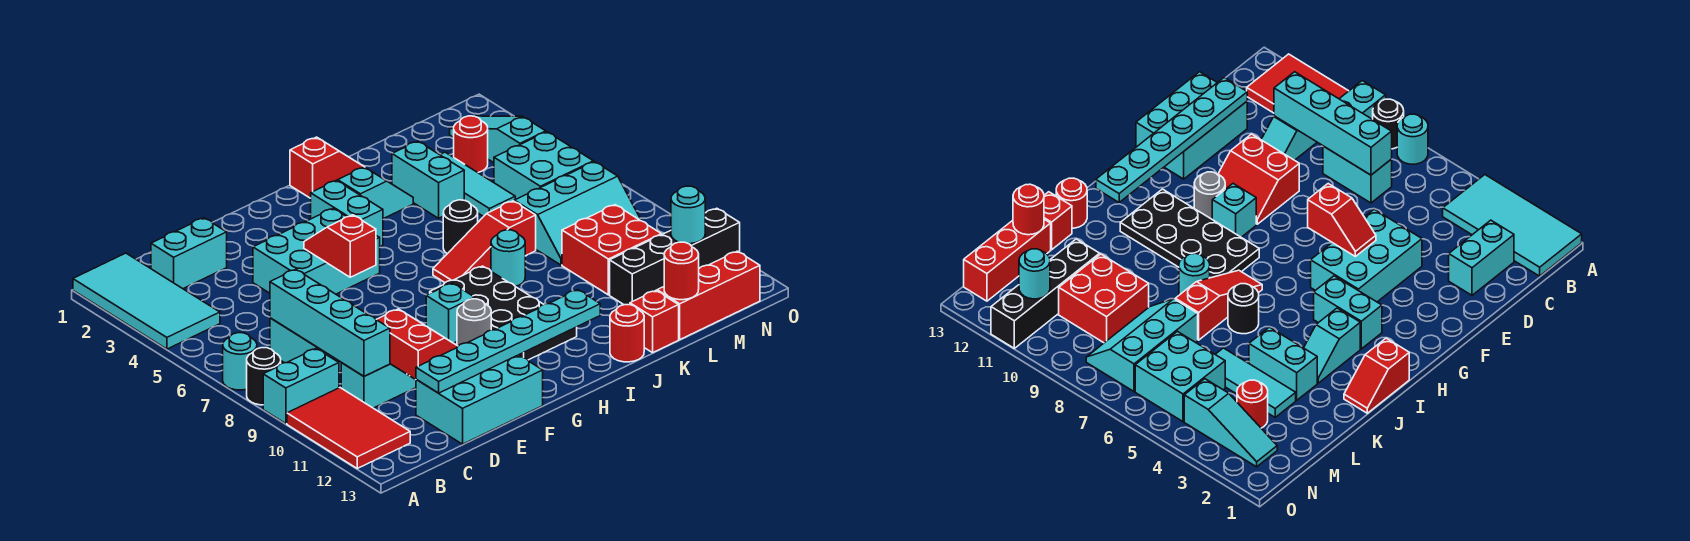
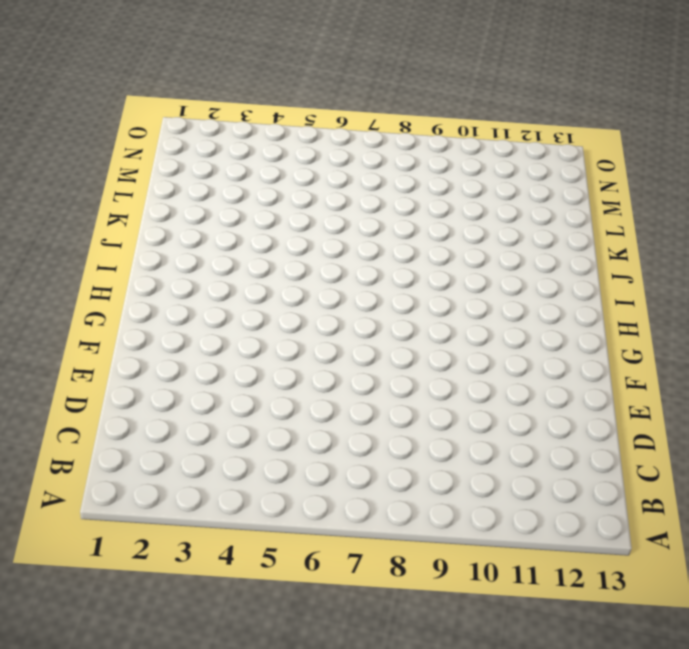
none -> cyan tile A1:B4 level 1
none -> cyan round brick A7 level 1
none -> black round brick A8 level 1
none -> cyan brick A9:B9 level 1

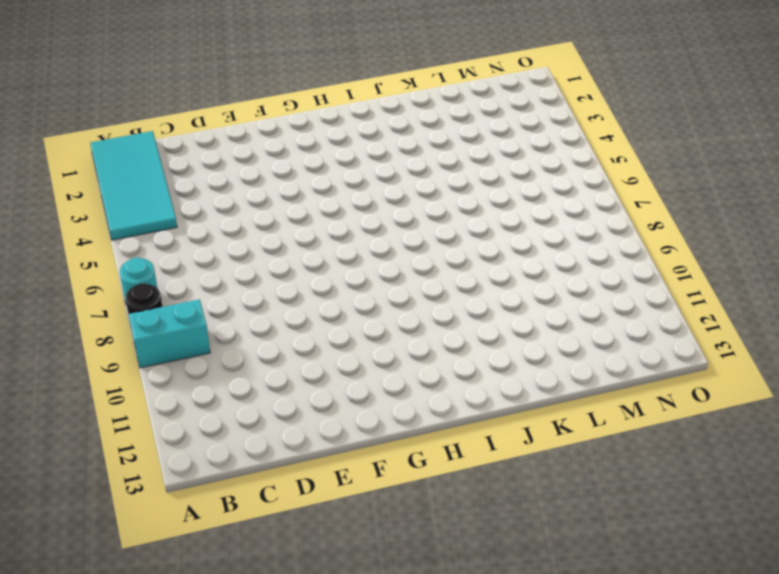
none -> red tile A10:B12 level 1
none -> cyan brick C2:D2 level 1
none -> cyan brick C7:C8 level 1
none -> cyan slope C10:D10 level 1 top C

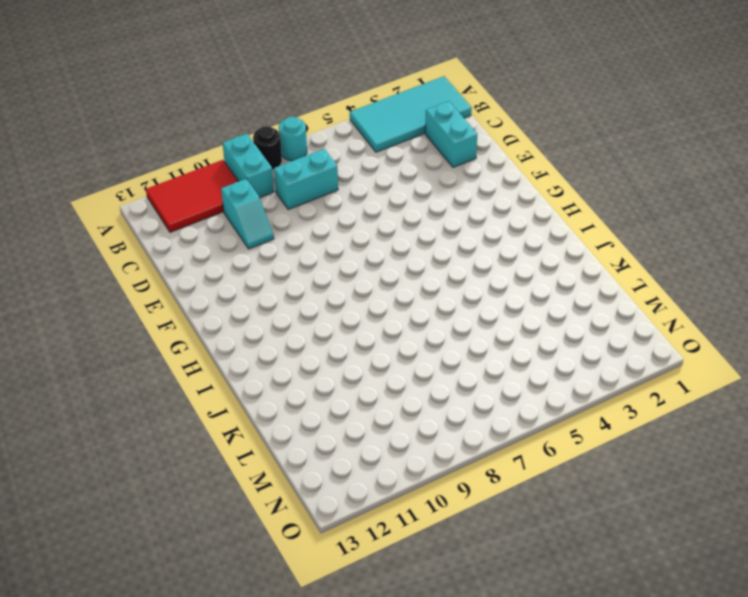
none -> cyan brick D12:F13 level 1
none -> cyan brick E4:G5 level 1
none -> red slope E9:F10 level 1 top E
none -> cyan brick G9 level 1

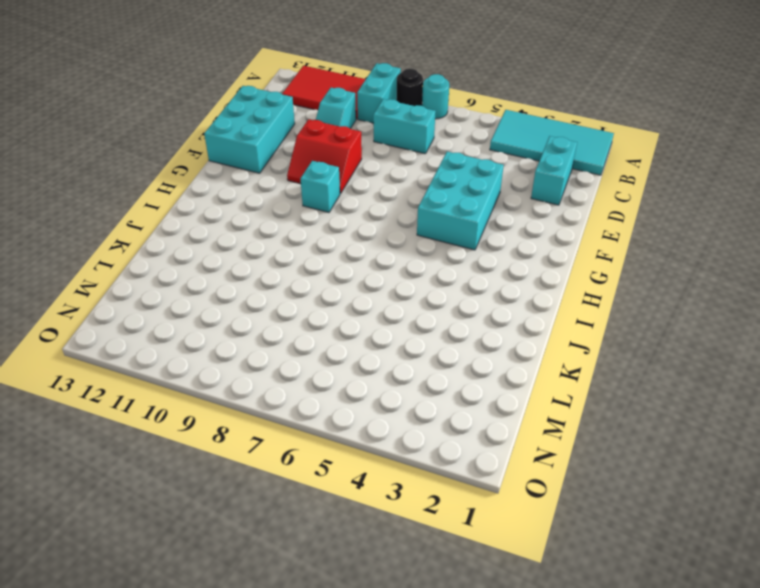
none -> grey round brick G10 level 1
none -> cyan brick H3:H4 level 1
none -> black plate H8:I11 level 1
none -> red slope I1:J1 level 1 top I

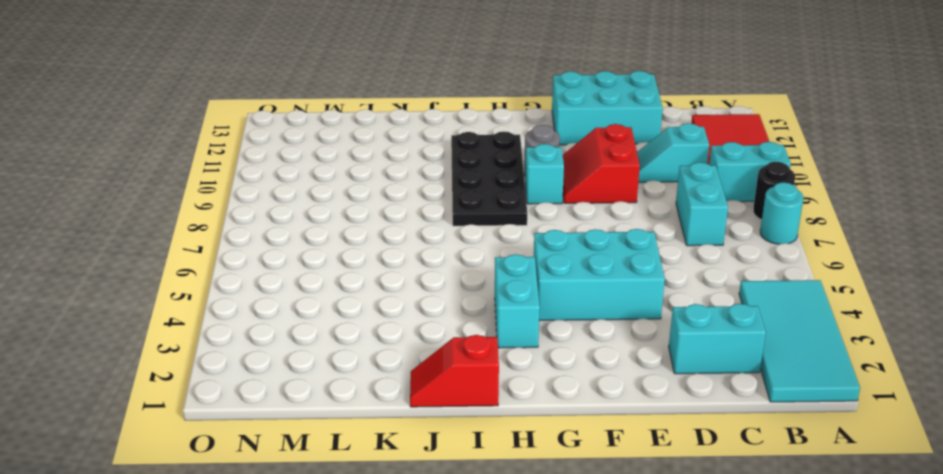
none -> cyan slope I3:J3 level 1 top I
none -> red slope I7:K7 level 1 top K
none -> black round brick J6 level 1
none -> cyan round brick J8 level 1

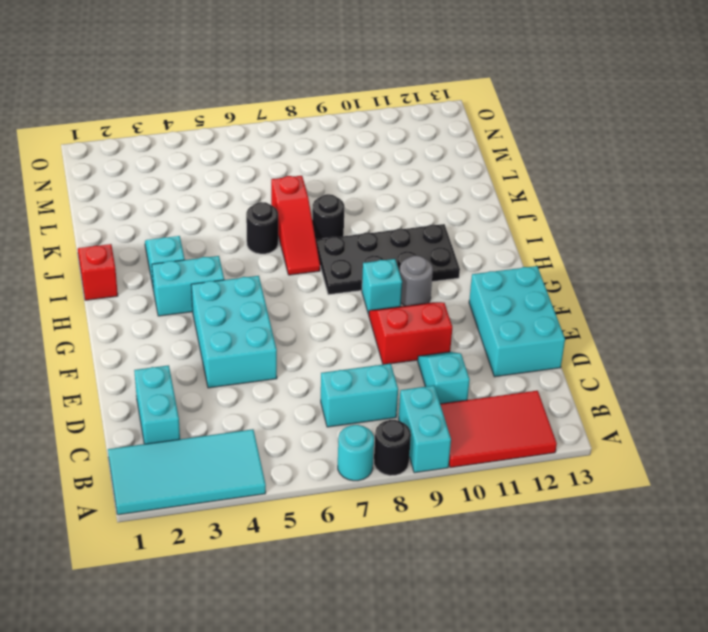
black round brick J8 level 1 -> cyan round brick J8 level 1
none -> red round brick J13 level 1
none -> cyan brick K3:K4 level 1
none -> red brick K13 level 1
none -> cyan tile L3:L5 level 1

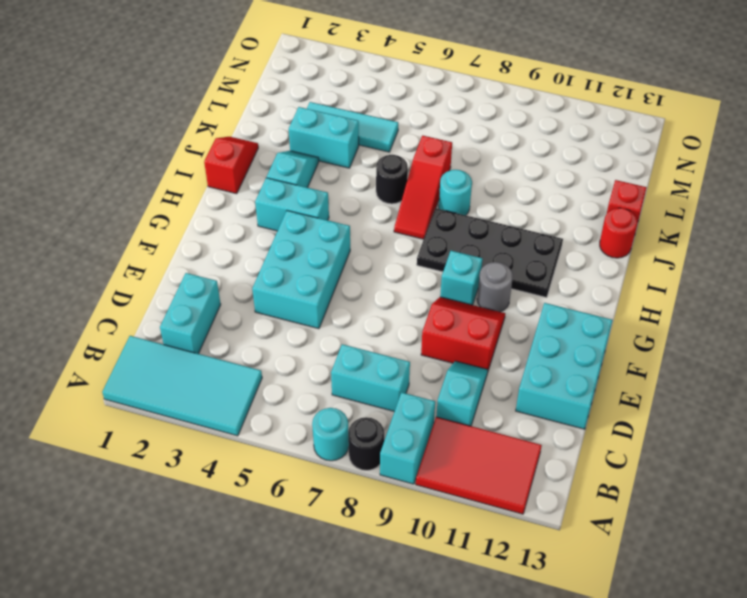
none -> cyan slope L7:N8 level 1 top 7
none -> red brick L9:M10 level 1
none -> black brick L11:O11 level 1
none -> red brick L13:N13 level 1

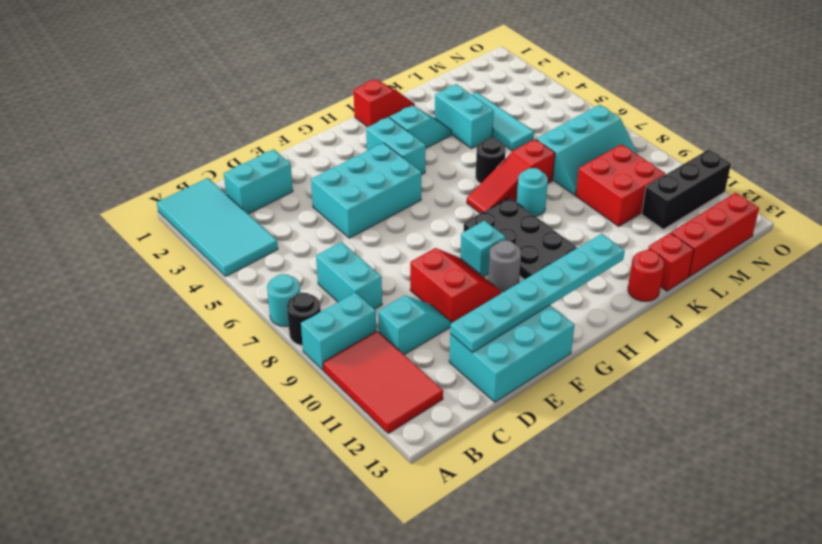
black brick M11:O11 level 1 -> black brick L11:O11 level 1
none -> red round brick M3 level 1
none -> cyan brick M5:N6 level 1
none -> cyan slope N2:N4 level 1 top 4
none -> cyan brick C7:C10 level 2

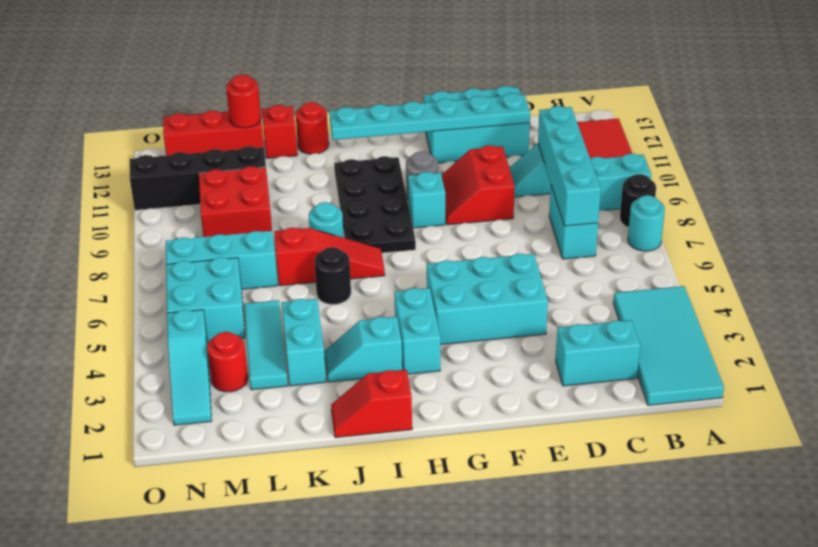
none -> red slope F5:F6 level 2 top 6
none -> cyan round brick N11 level 2

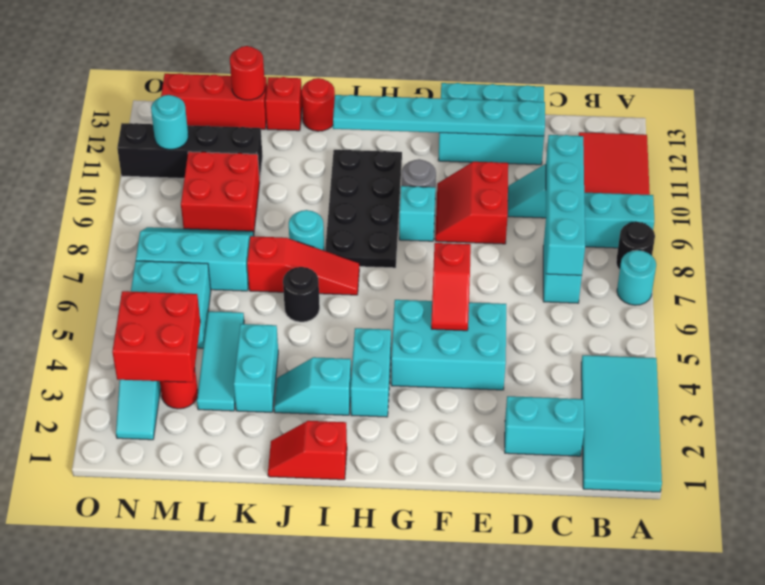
red brick M3:N4 level 2 -> none

